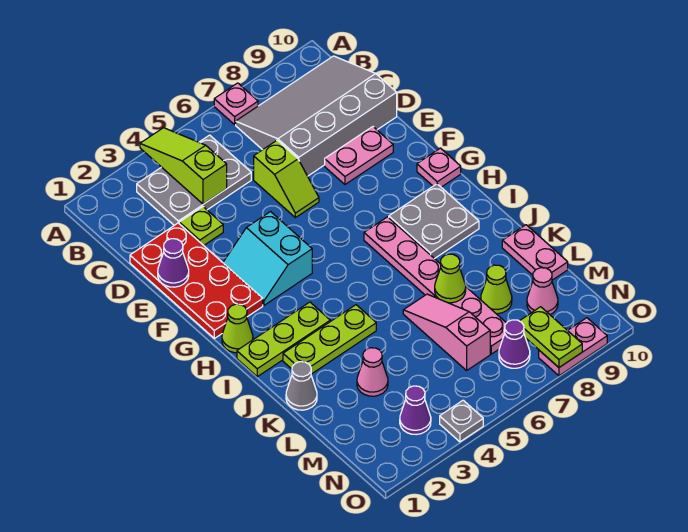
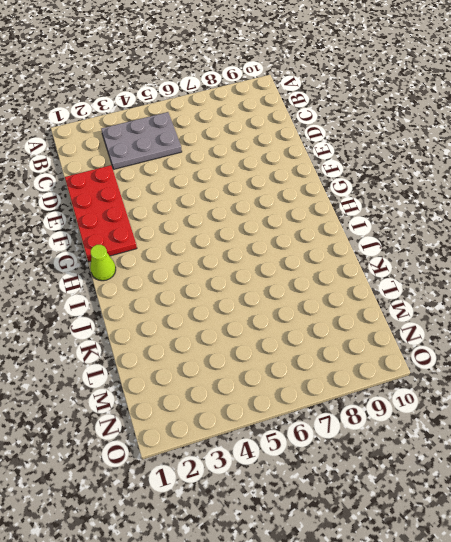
none -> pink plate A7 level 1
none -> grey slope B7:D10 level 1 top D
none -> lime plate D3 level 1

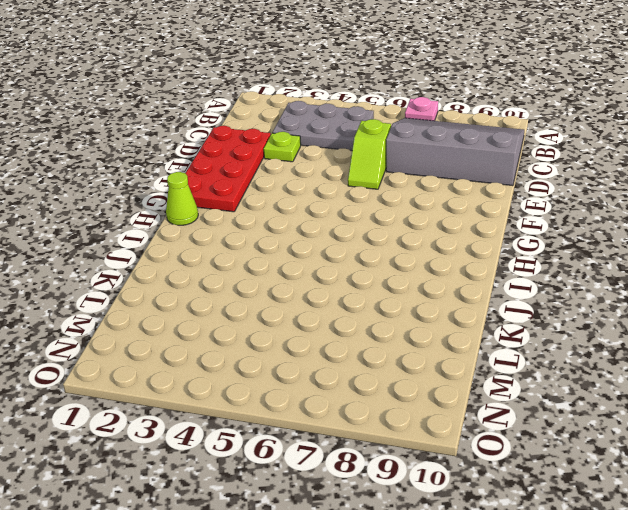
none -> pink plate E8:E9 level 1
none -> cyan slope F3:G4 level 1 top 4
none -> pink plate G10 level 1

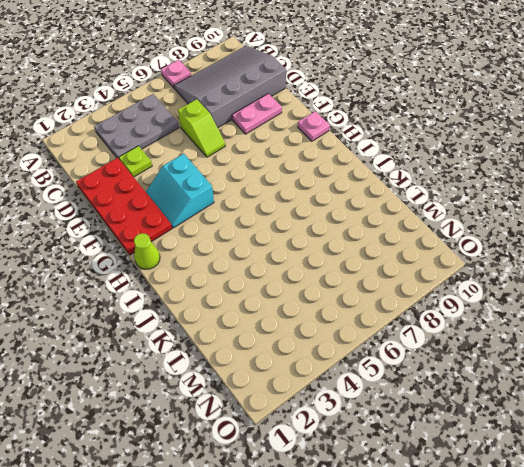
none -> pink plate H7:M7 level 1
none -> grey plate H8:I9 level 1
none -> lime plate I1:I3 level 1

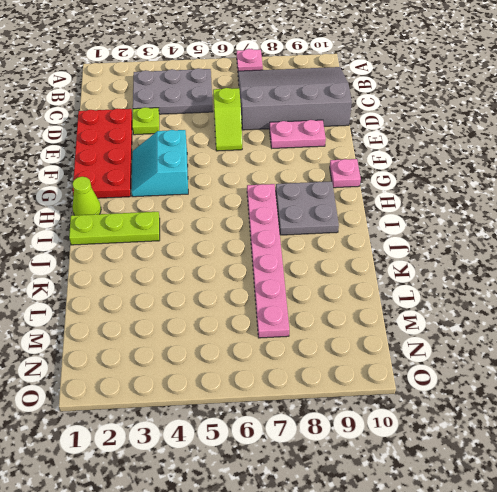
none -> lime plate J2:J4 level 1
none -> grey cone K1 level 1
none -> pink slope K6:M6 level 1 top M

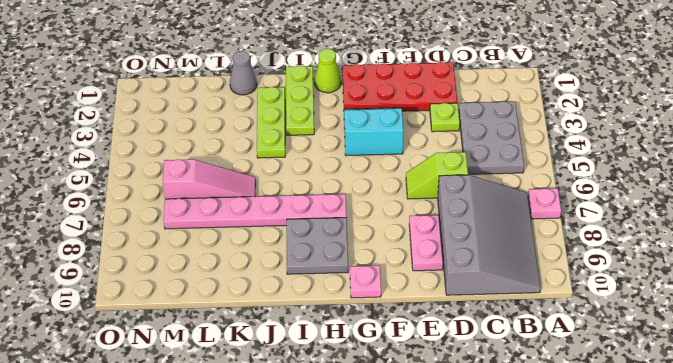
none -> pink plate K10:L10 level 1
none -> pink cone L3 level 1
none -> lime cone L8 level 1

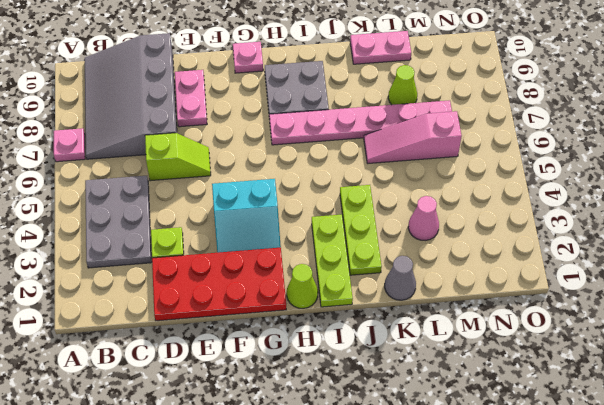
none -> pink cone M9 level 1
none -> purple cone N3 level 1
none -> purple cone N7 level 1

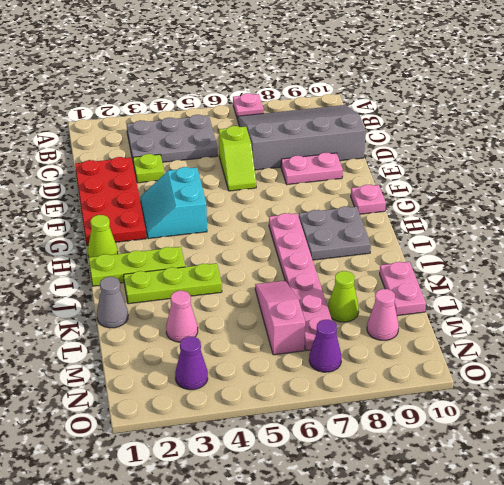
none -> grey plate O4 level 1
none -> pink plate O8:O9 level 1
none -> lime slope A4:C4 level 2 top C

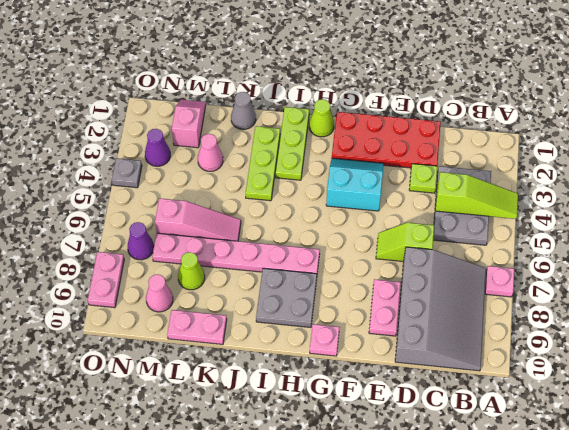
pink slope M1:M2 level 1 top 2 -> none
none -> purple cone E1 level 2
none -> lime cone K7 level 2
none -> lime plate N8:O8 level 2

